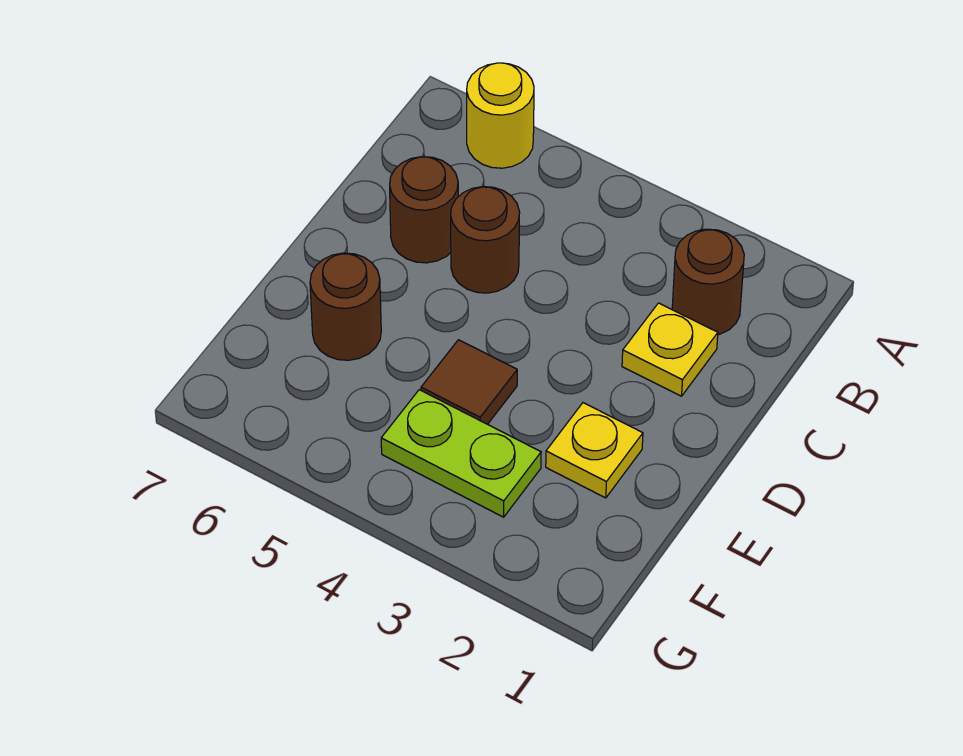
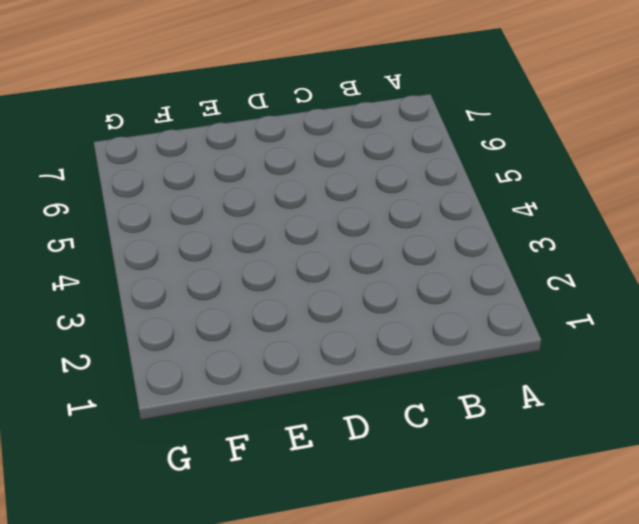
none -> yellow round brick A6 level 1
none -> brown round brick B2 level 1

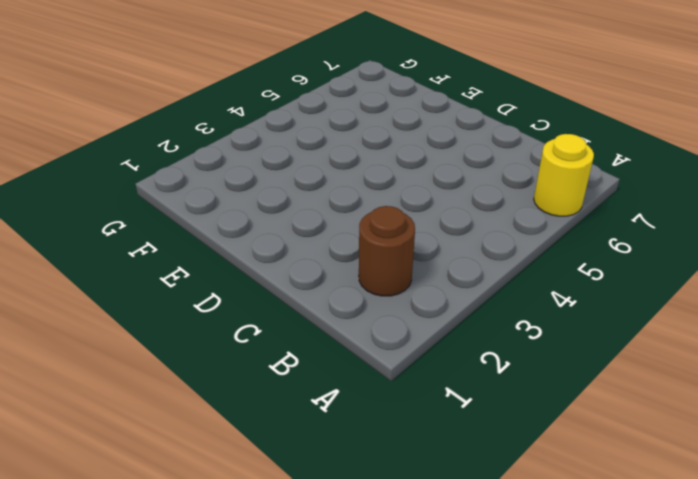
none -> yellow plate C2 level 1
none -> brown round brick C5 level 1

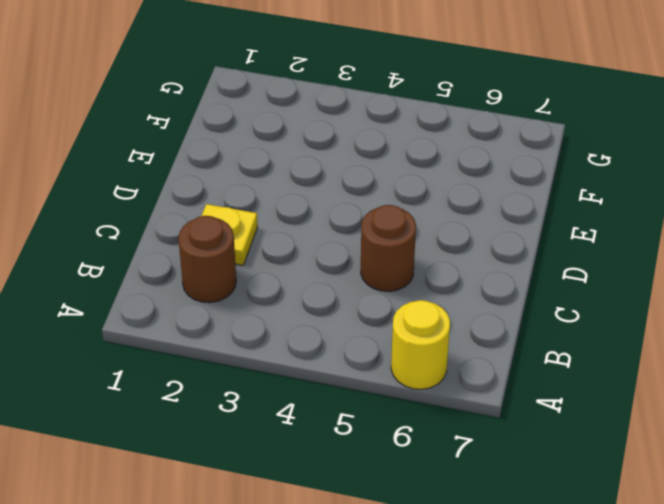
none -> brown round brick C6 level 1
none -> yellow plate E2 level 1

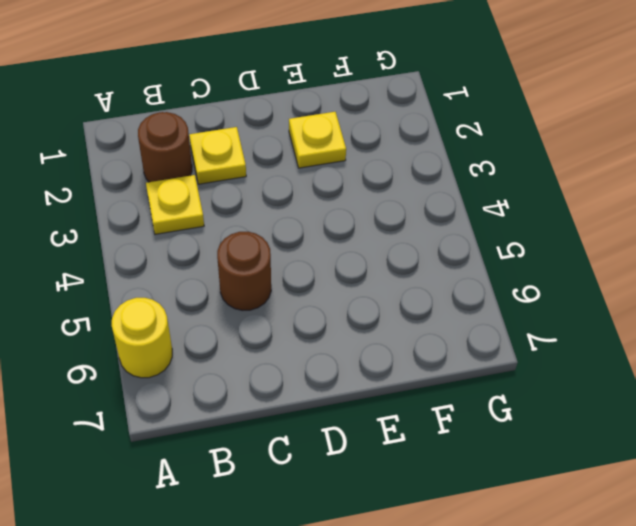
yellow plate B3 level 1 -> none
none -> brown round brick C6 level 1
none -> brown tile E4 level 1

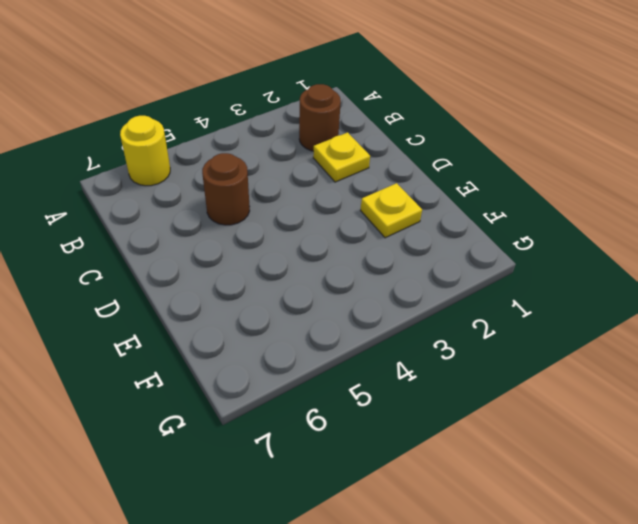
none -> brown round brick C6 level 1
none -> brown tile E4 level 1

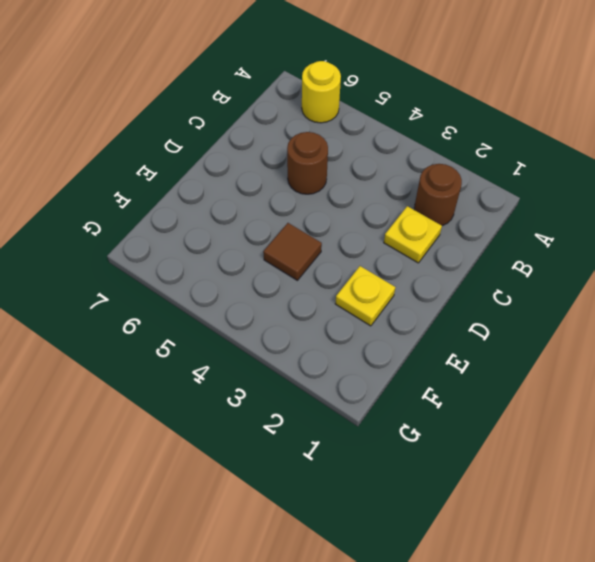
none -> brown round brick C6 level 1
none -> brown round brick E6 level 1

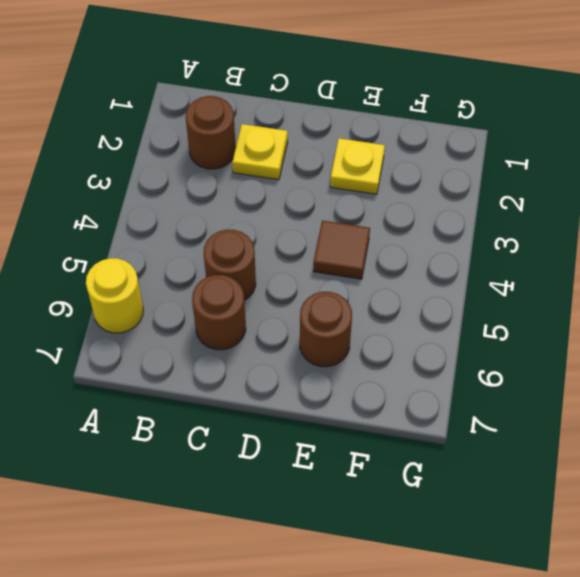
none -> lime plate F3:F4 level 1

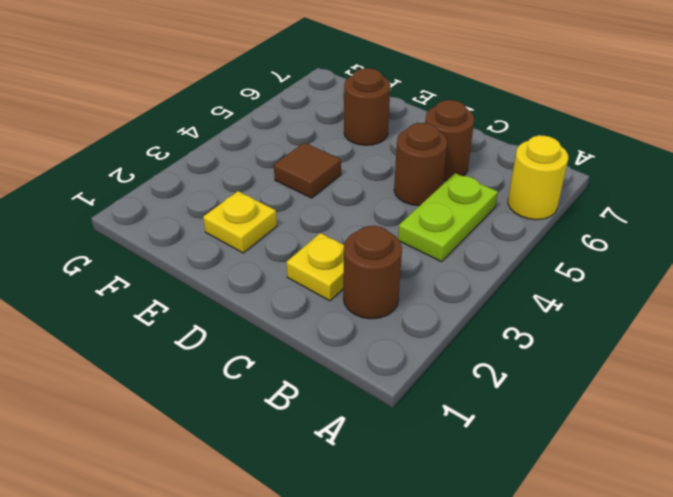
lime plate B4:B5 level 1 -> lime plate F3:F4 level 1

